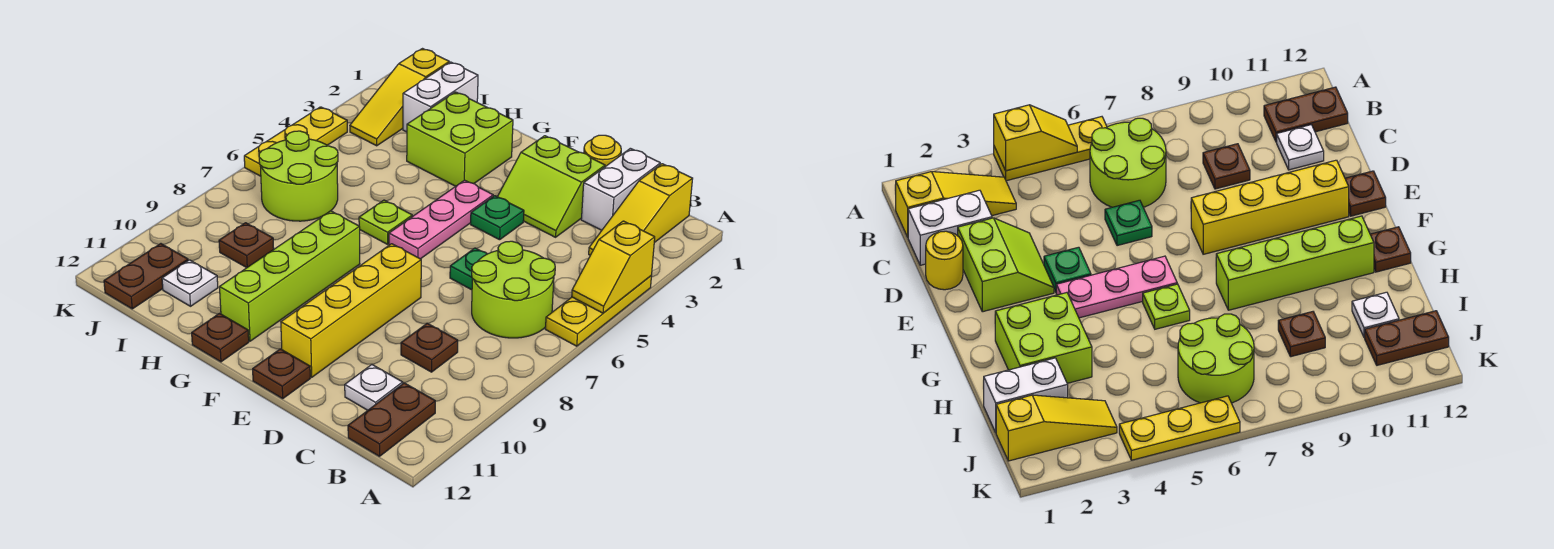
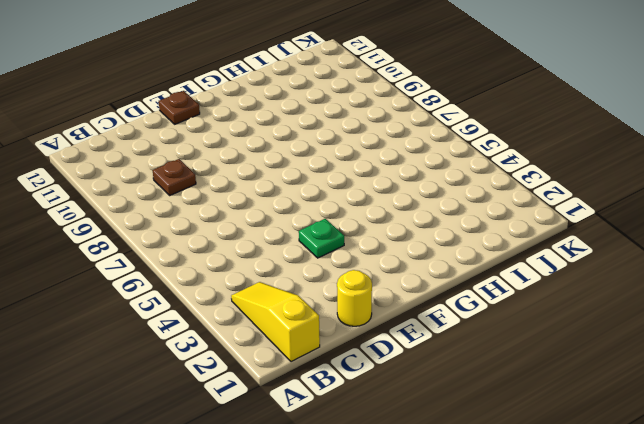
none -> yellow plate A4:A6 level 1
none -> lime round brick B6:C7 level 1
none -> brown plate B11:B12 level 1

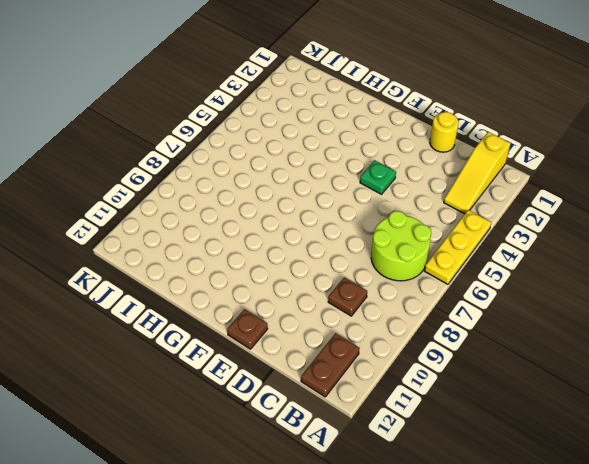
none -> white brick C1:C2 level 1
none -> white plate C11 level 1
none -> lime slope D2:E3 level 1 top 2

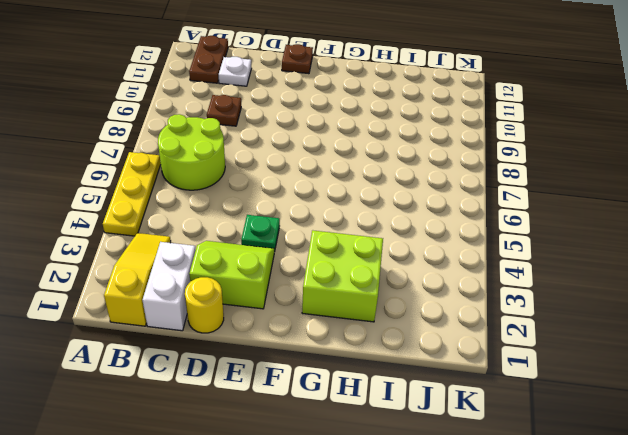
none -> green plate D6 level 1
none -> yellow brick E8:E11 level 1
none -> pink plate F4:F6 level 1

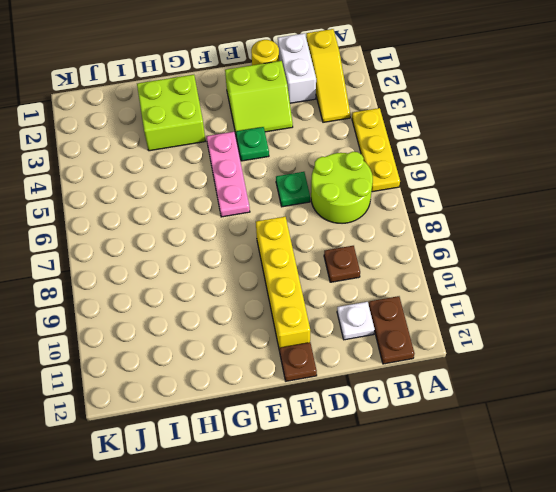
none -> lime plate G6 level 1
none -> lime brick G8:G11 level 1
none -> brown plate G12 level 1

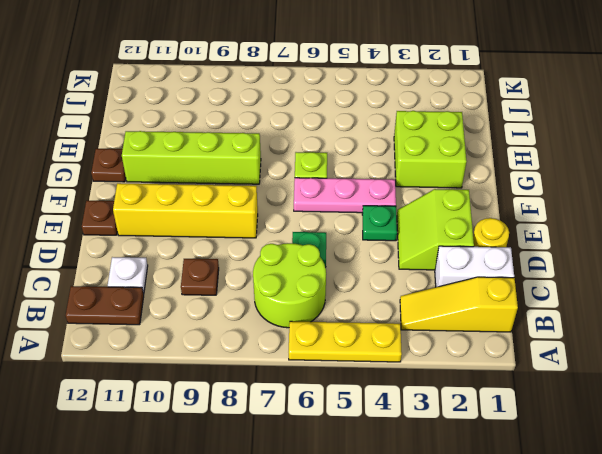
none -> white brick I1:I2 level 1
none -> lime round brick I6:J7 level 1
none -> brown plate I9 level 1

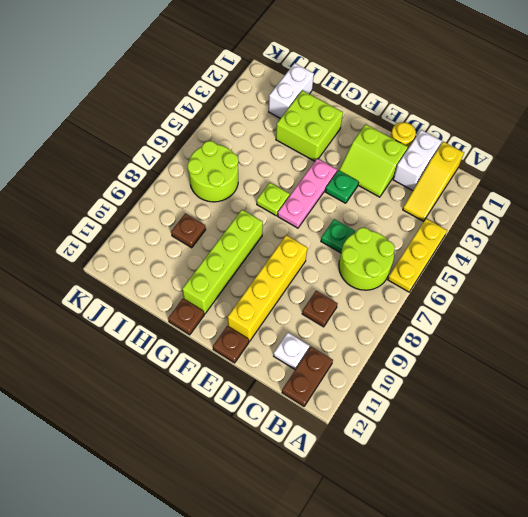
none -> white plate I11 level 1
none -> yellow slope J1:J3 level 1 top 1
none -> brown plate J11:J12 level 1

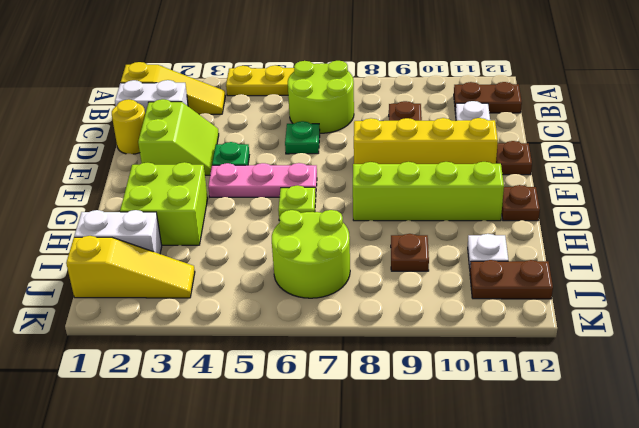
none -> yellow plate K4:K6 level 1
none -> yellow slope A4:A5 level 2 top 4

